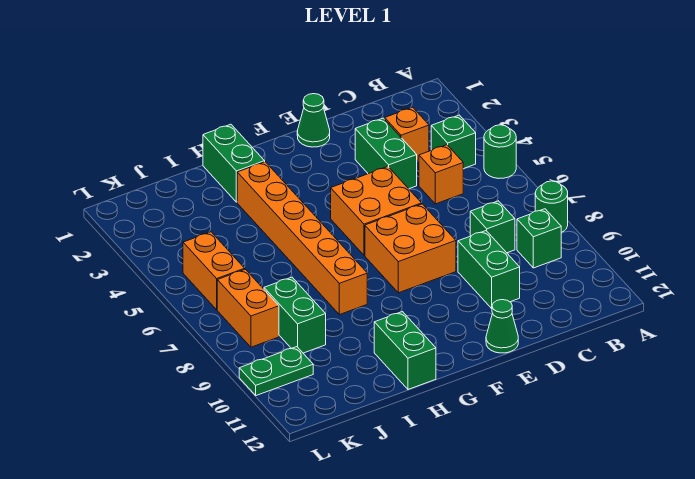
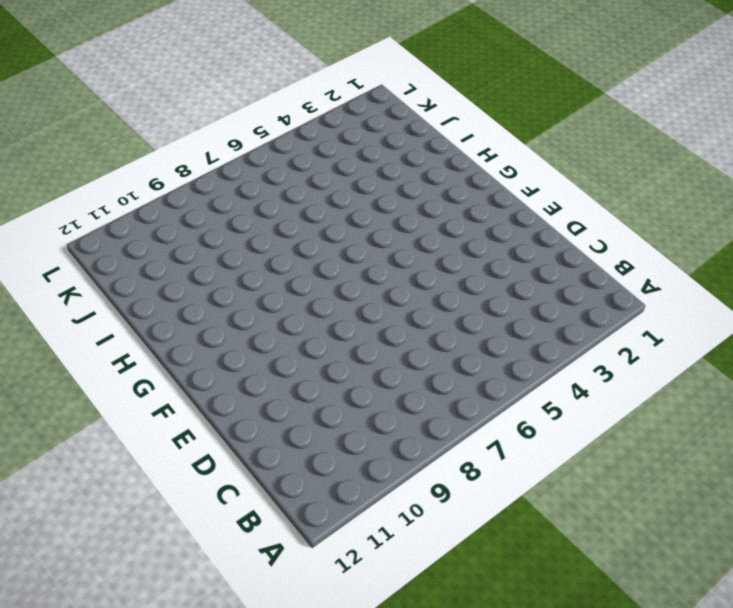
none -> green round brick A5 level 1
none -> green round brick A8 level 1
none -> green brick B4 level 1

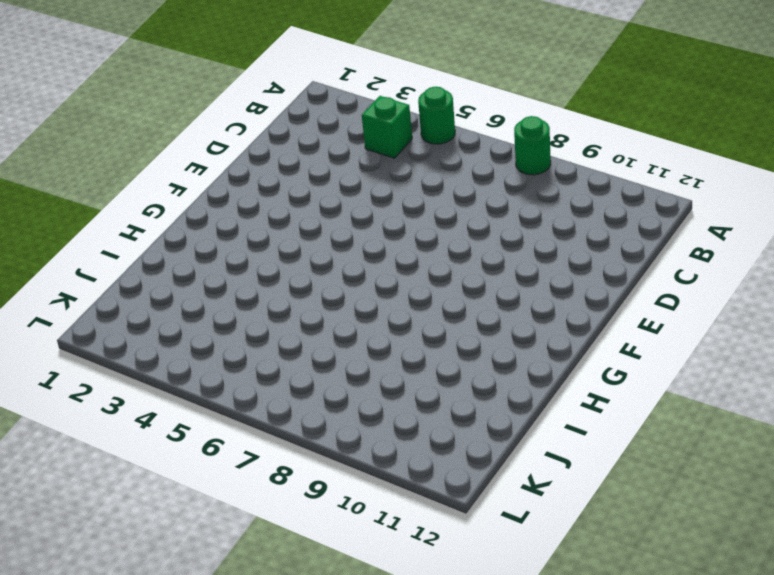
none -> green brick B9 level 1
none -> orange brick C3 level 1
none -> orange brick C5 level 1

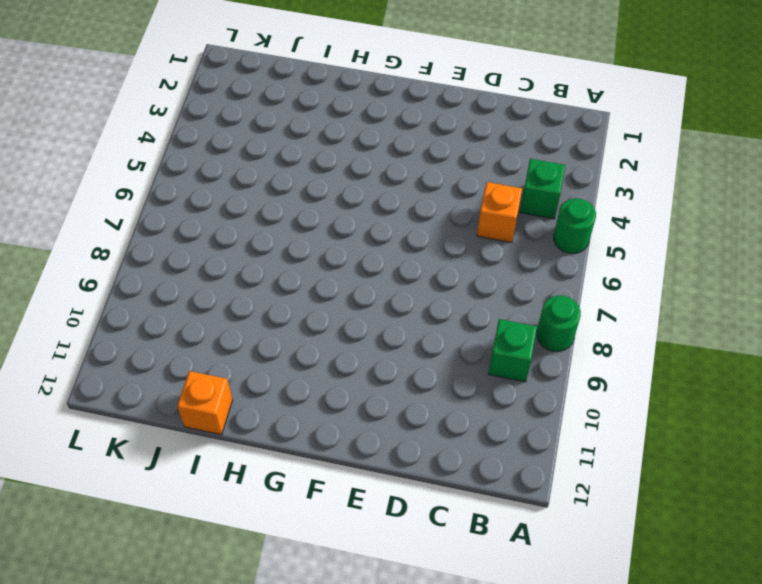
orange brick I12 level 1 -> orange brick C3 level 1
none -> green brick C8 level 1
none -> green brick D3:D4 level 1
none -> green brick D9:D10 level 1

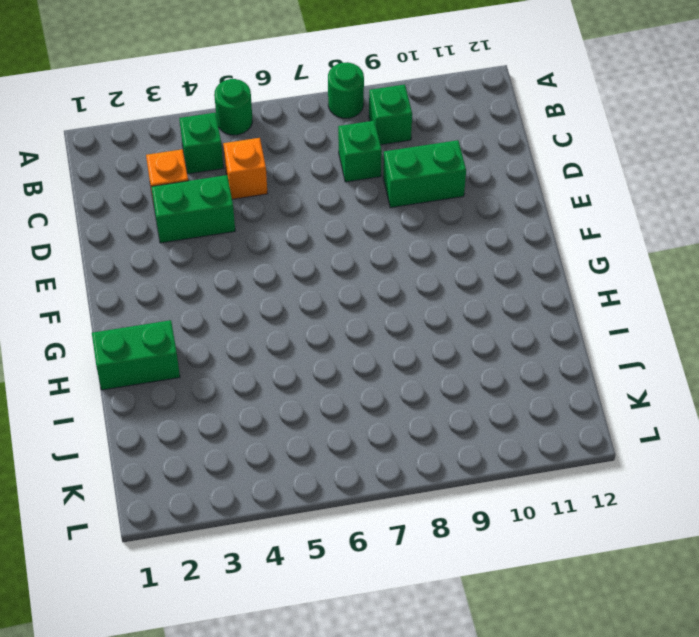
none -> green cone E1 level 1
none -> orange brick E5:F6 level 1
none -> orange brick E7:F8 level 1

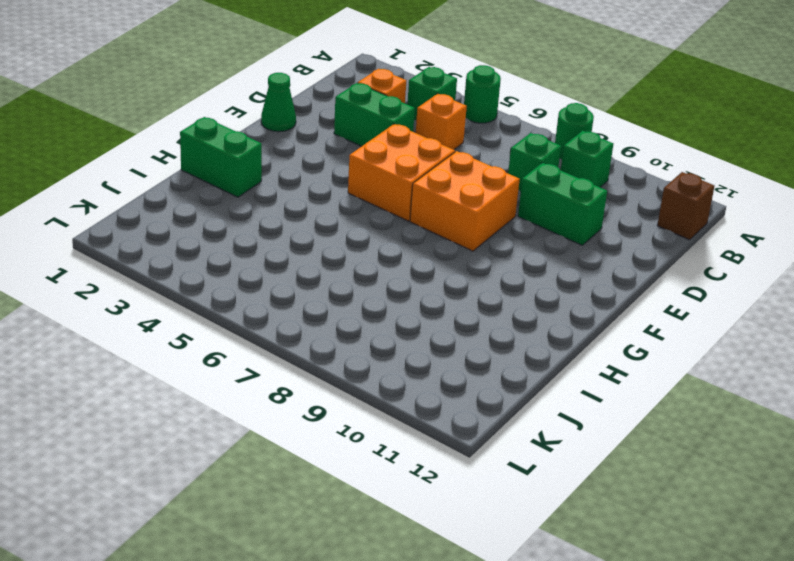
brown brick B12 level 1 -> none
none -> green cone E12 level 1
none -> orange brick H3:H8 level 1
none -> green brick H11:H12 level 1

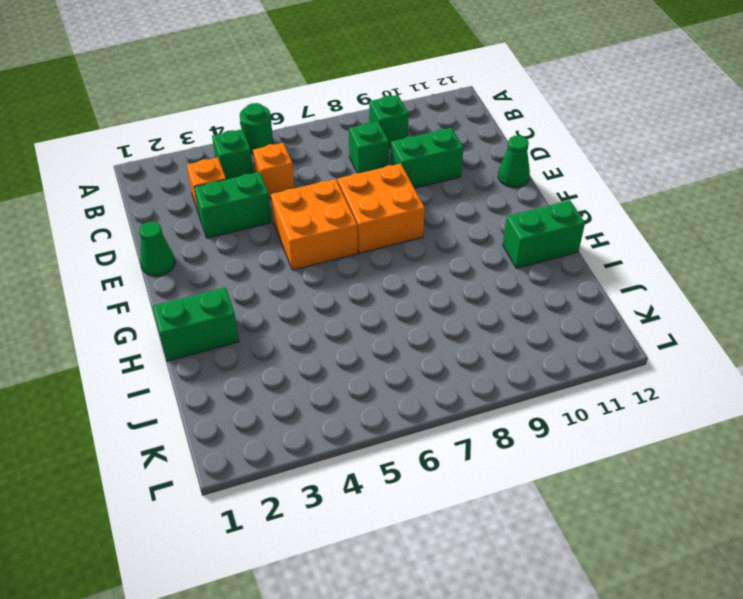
none -> green round brick A8 level 1
none -> orange brick H3:H8 level 1
none -> green brick J8:J9 level 1

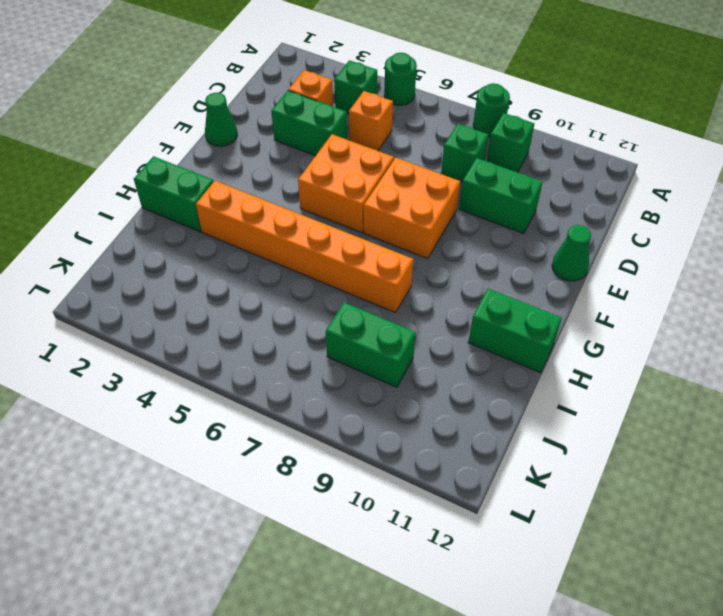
none -> orange brick K5:K6 level 1
none -> orange brick K7:K8 level 1
none -> green plate K10:L10 level 1

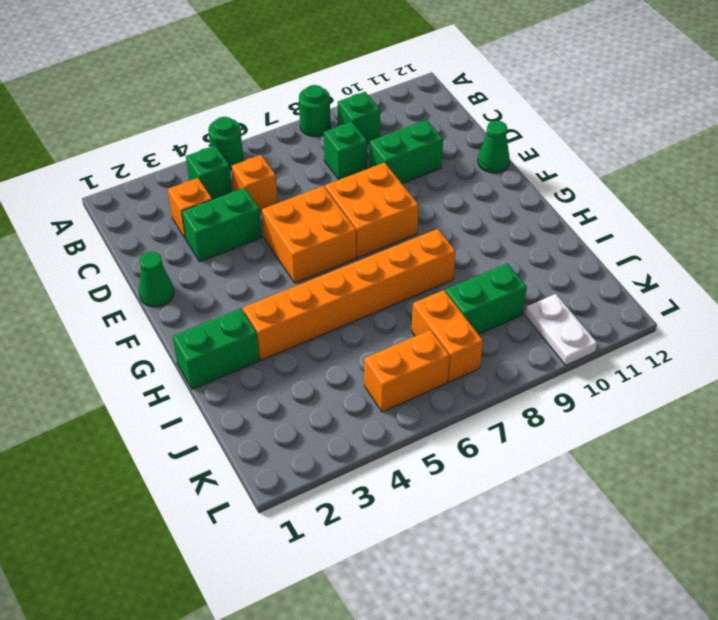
orange brick J7:K7 level 1 -> orange brick K7:K8 level 1
white plate K10:L10 level 1 -> green plate K10:L10 level 1
none -> green brick H11:H12 level 1

